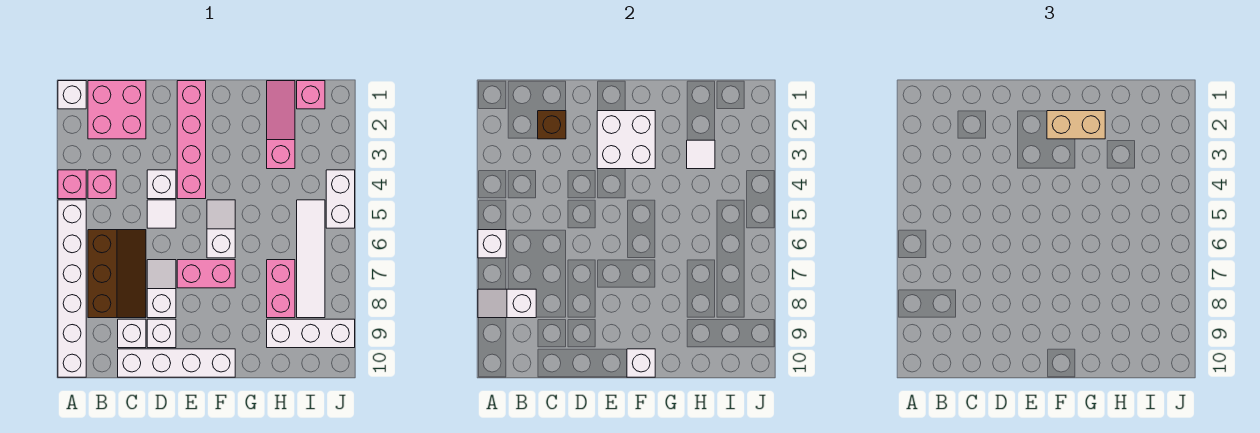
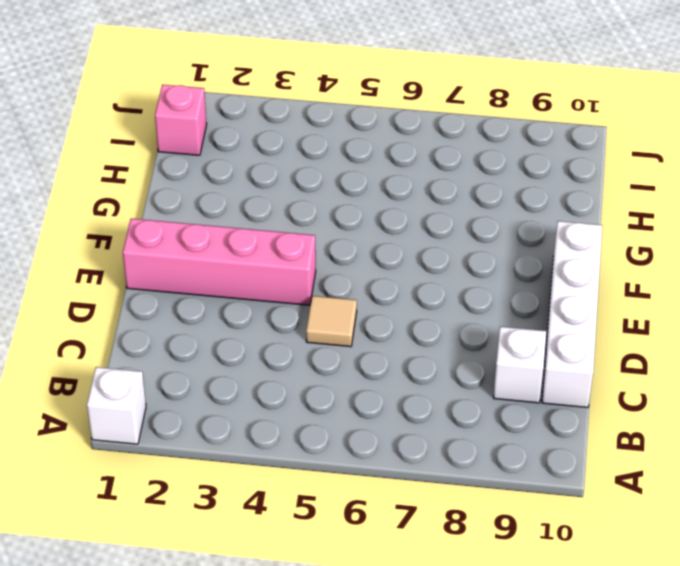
tan tile D5 level 1 -> white tile D5 level 1
none -> pink brick A4 level 1
none -> white brick A5:A10 level 1
none -> pink brick B1:C2 level 1

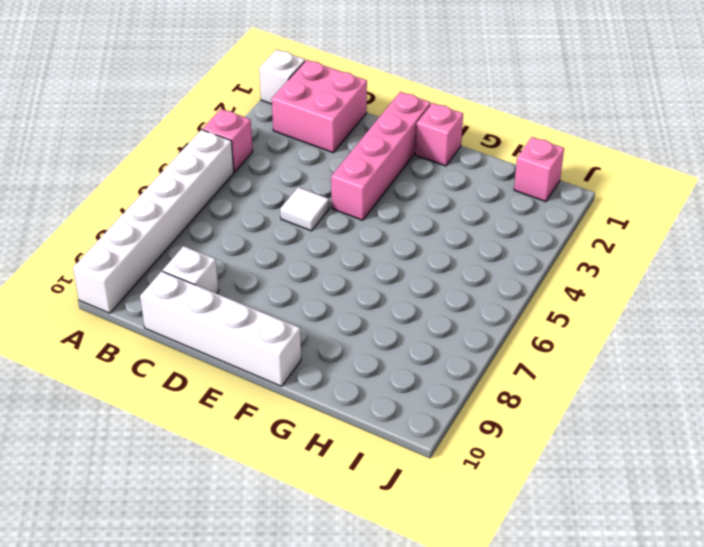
pink brick F1 level 1 -> pink brick B4 level 1
none -> brown slope B6:C8 level 1 top B
none -> white brick D4 level 1
none -> white slope D7:D8 level 1 top 8

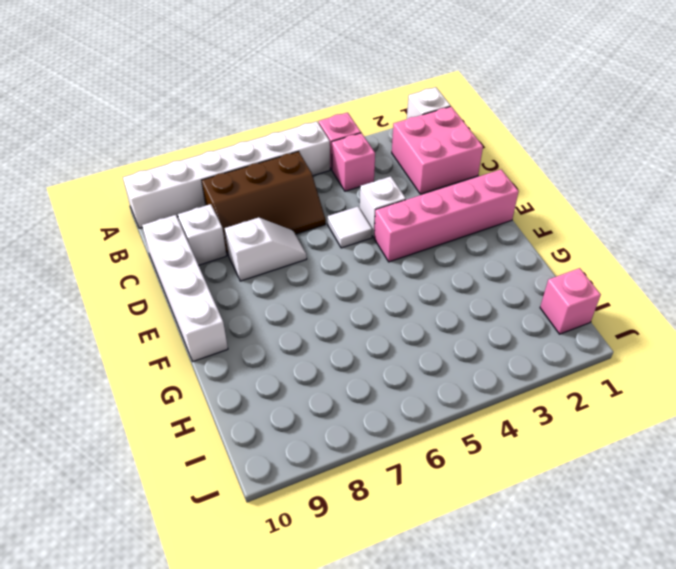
none -> white brick D9 level 1
none -> pink brick E7:F7 level 1
none -> white slope F5:F6 level 1 top 6

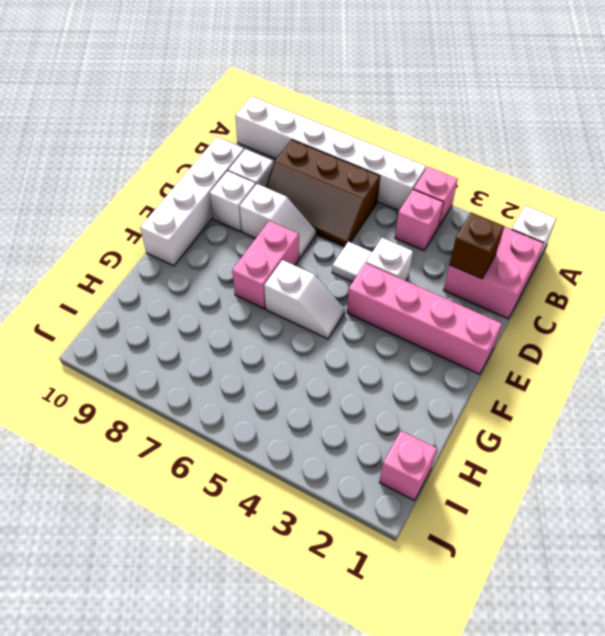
none -> pink slope H1:H3 level 1 top 3
none -> pink brick H7:H8 level 1
none -> white brick H9:J9 level 1

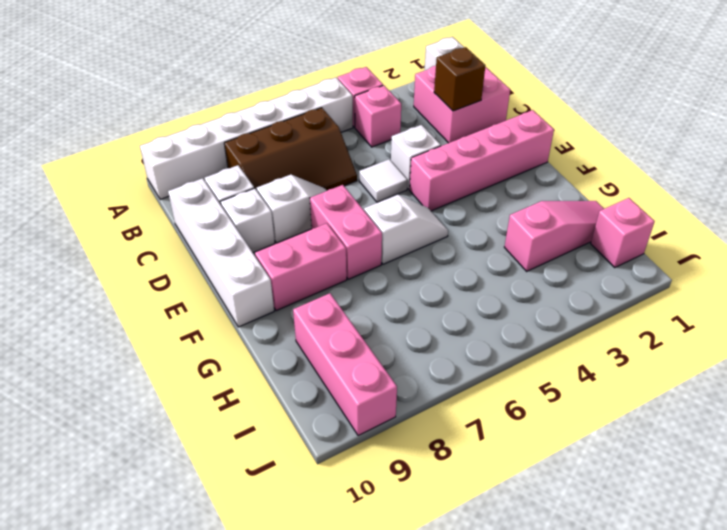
pink brick F8:F9 level 1 -> pink brick H7:H8 level 1
pink brick H9:J9 level 1 -> white brick H9:J9 level 1
none -> white tile I5:I8 level 1
none -> white brick J4:J5 level 1
none -> white brick A6 level 2

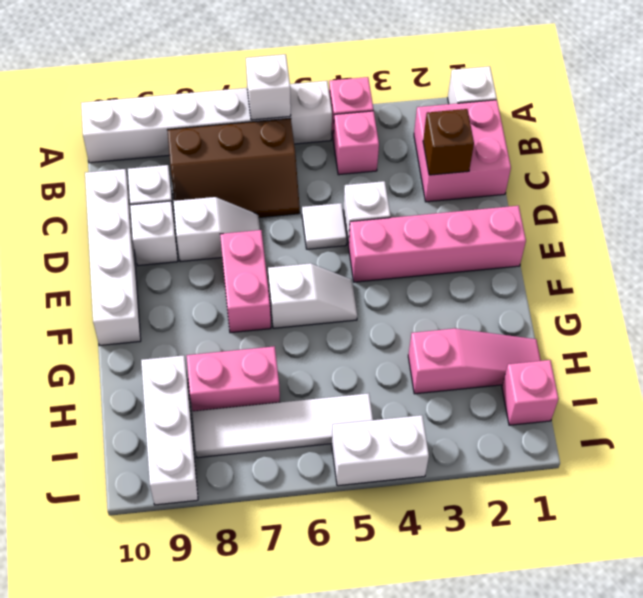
none -> white slope A8:B8 level 2 top B
none -> white brick E2:F3 level 2
none -> white brick F10 level 2

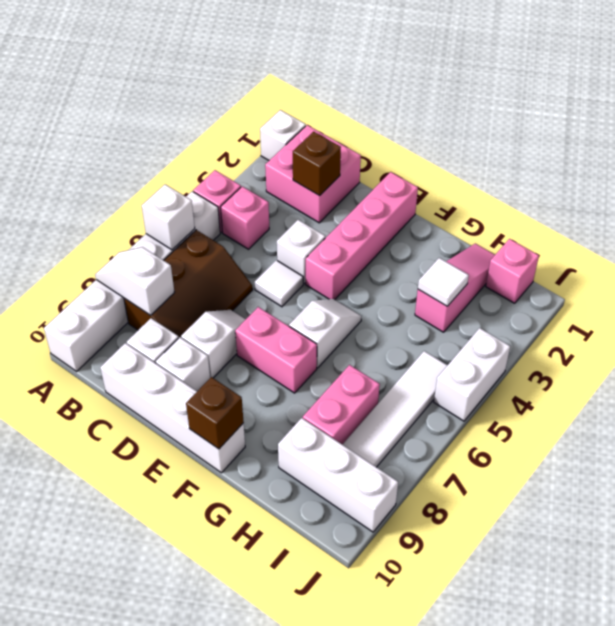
brown brick F10 level 2 -> white brick F10 level 2
none -> white brick E2:F3 level 2
none -> tan brick F2:G2 level 3

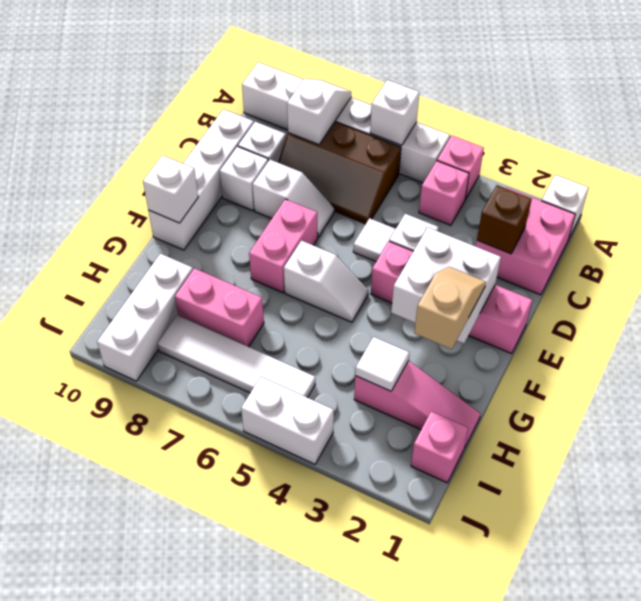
tan slope F2:G2 level 3 top G -> tan brick F2:G2 level 3

